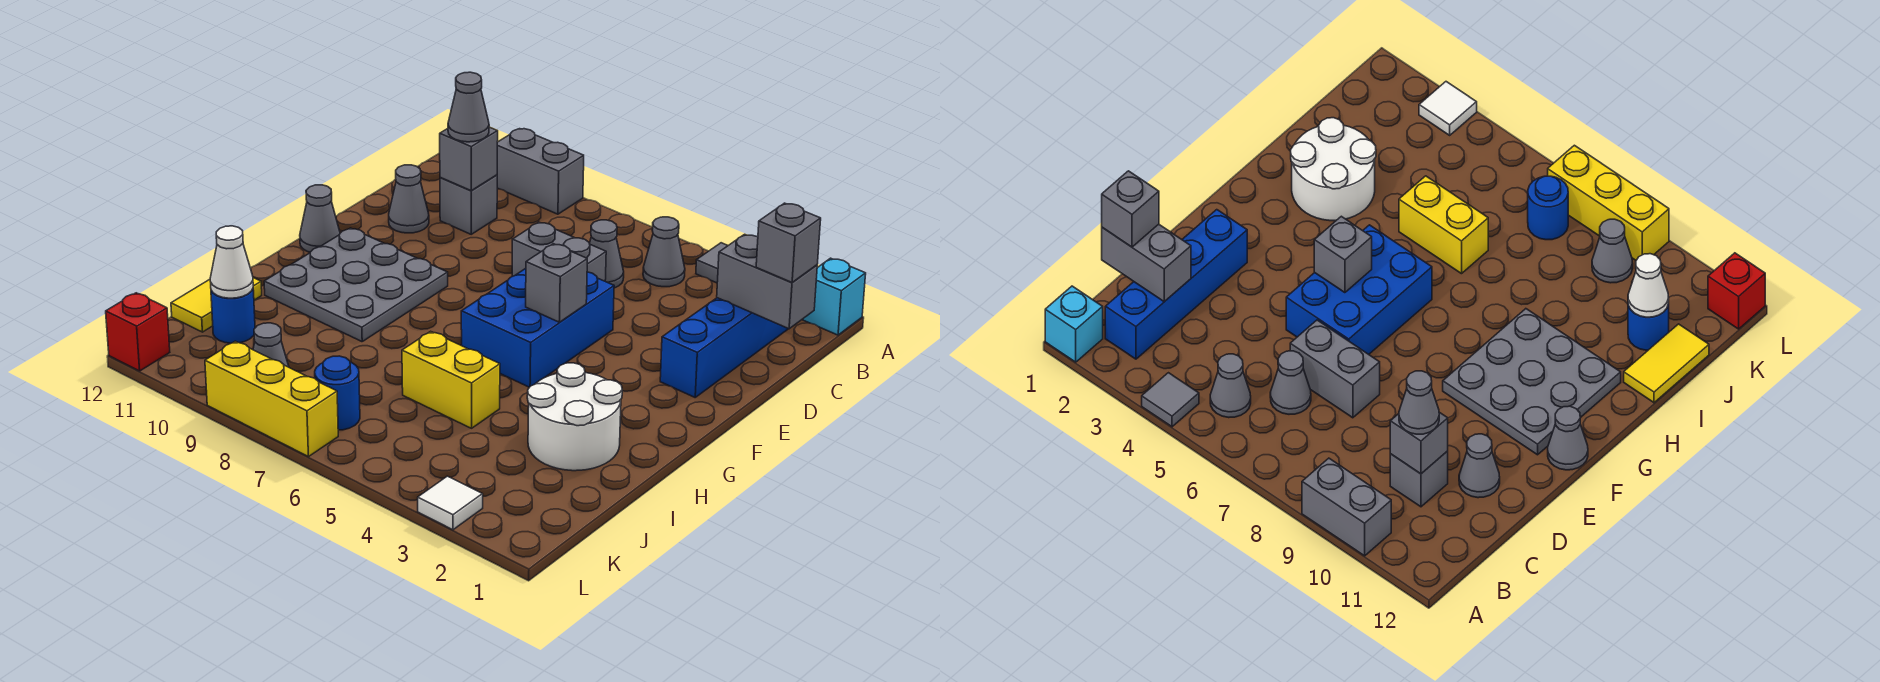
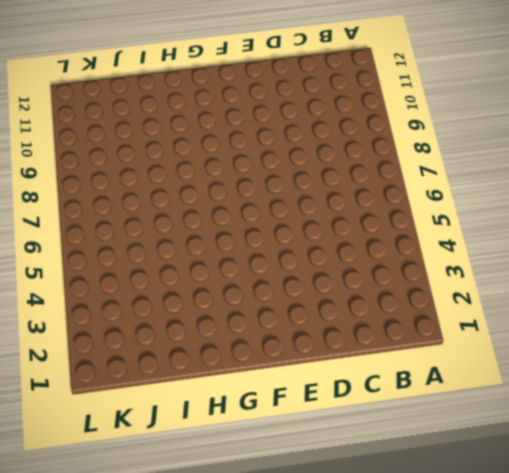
none -> cyan brick A1 level 1
none -> grey tile A4 level 1
none -> grey brick A9:A10 level 1

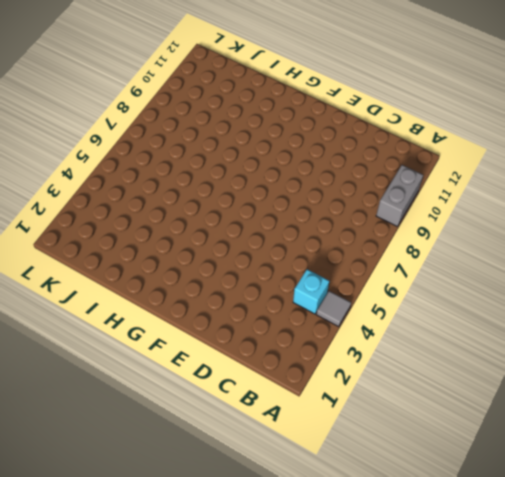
cyan brick B4 level 1 -> cyan brick A1 level 1
none -> blue brick B2:E2 level 1
none -> grey cone B5 level 1
none -> grey cone C6 level 1

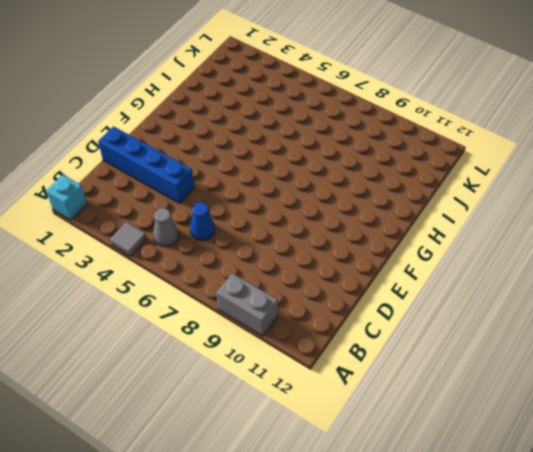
blue cone C6 level 1 -> grey cone C6 level 1
blue brick D1:D4 level 1 -> blue brick B2:E2 level 1
none -> grey brick C10 level 1
none -> grey brick D6:D7 level 1
none -> grey cone D11 level 1

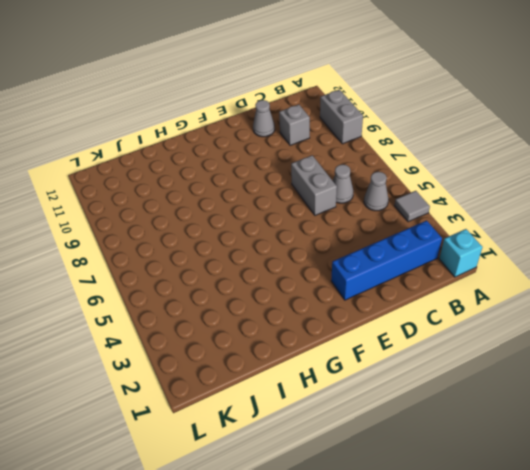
none -> blue brick E5:G6 level 1
none -> grey plate F9:H11 level 1
none -> grey cone F12 level 1

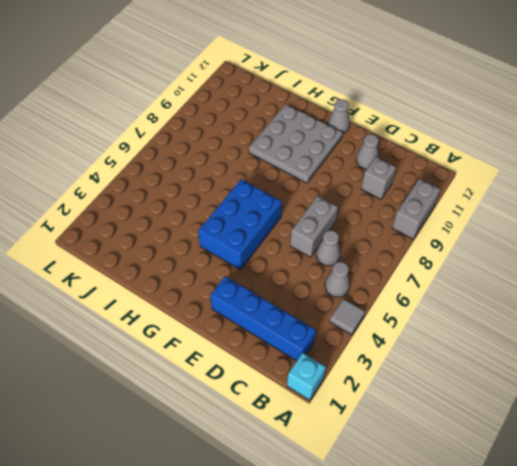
blue brick F4:G6 level 1 -> blue brick E5:G6 level 1
none -> white round brick H2:I3 level 1
none -> yellow brick I5:I6 level 1
none -> yellow tile I12:J12 level 1

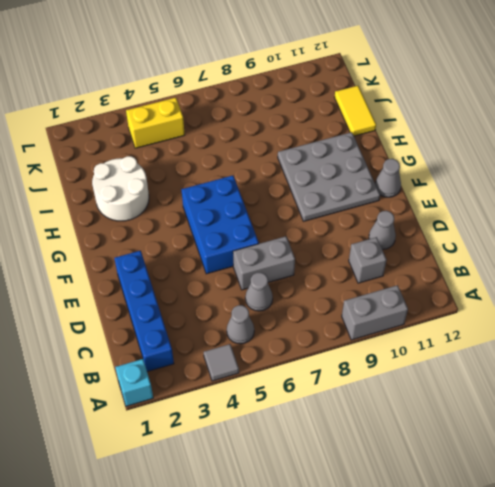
yellow brick K4:K5 level 1 -> yellow brick I5:I6 level 1
none -> blue round brick J11 level 1
none -> blue round brick K7 level 1
none -> grey cone K9 level 1

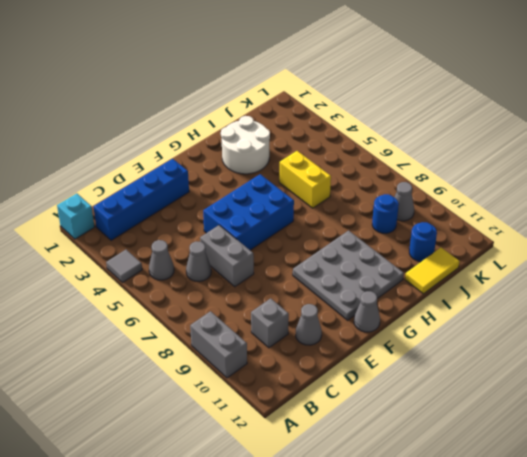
blue round brick J9 level 1 -> blue round brick K7 level 1
none -> white tile L3 level 1
none -> yellow brick L7:L9 level 1
none -> red brick L12 level 1

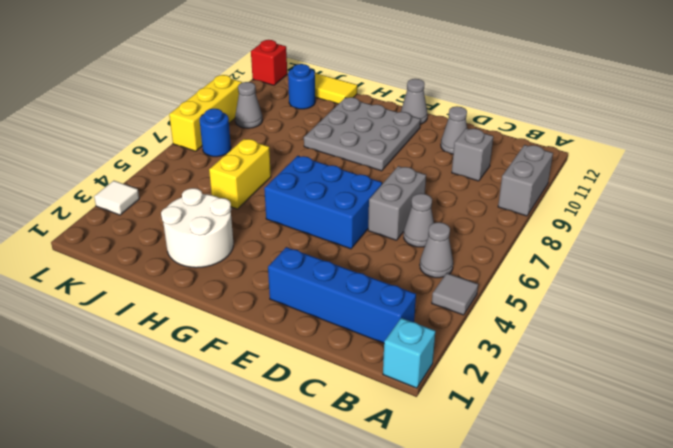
none -> grey brick C1:C2 level 2
none -> grey brick C10 level 2
none -> grey brick F5 level 2

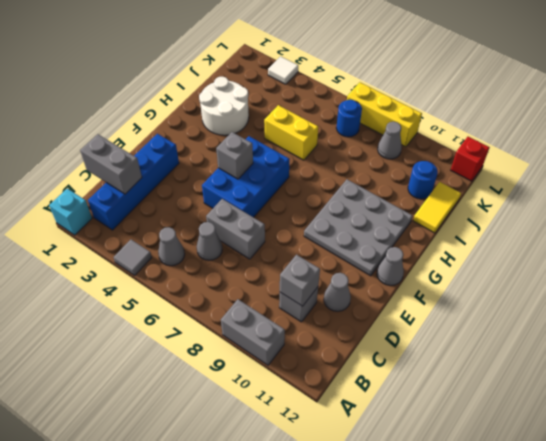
none -> white cone J11 level 2
none -> grey brick C1 level 3
none -> grey cone C10 level 3

